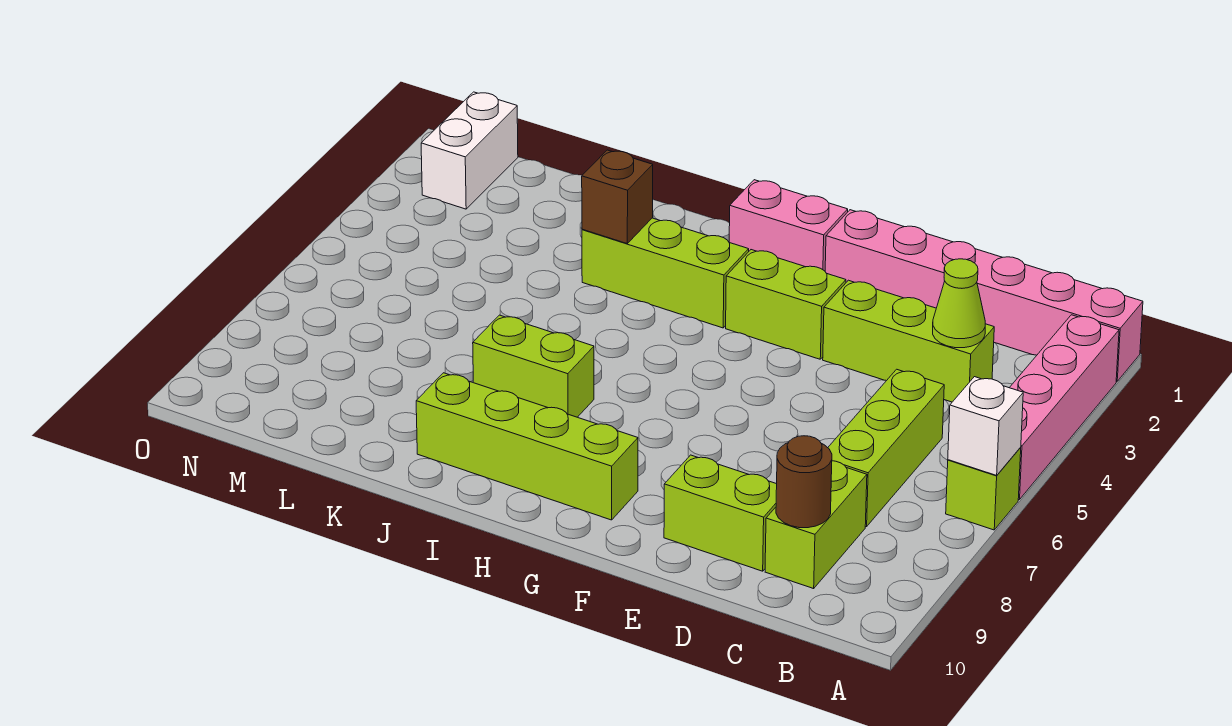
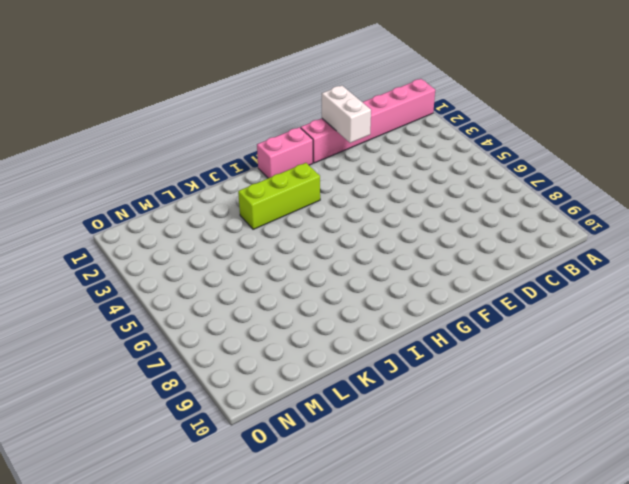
white brick E1:E2 level 2 -> white brick N1:N2 level 1
none -> pink brick A2:A5 level 1
none -> lime brick A6 level 1
none -> lime brick C3:E3 level 1

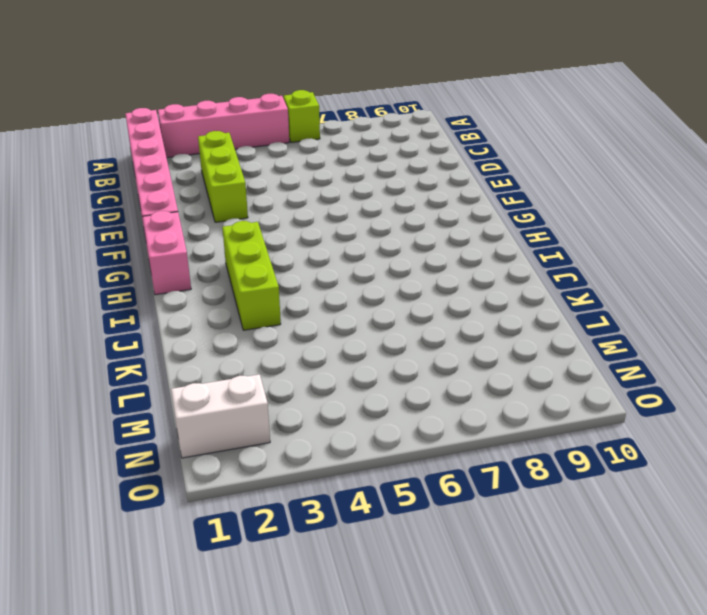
none -> lime brick C5:C7 level 1
none -> lime brick C8:C9 level 1
none -> lime brick D9:E9 level 1

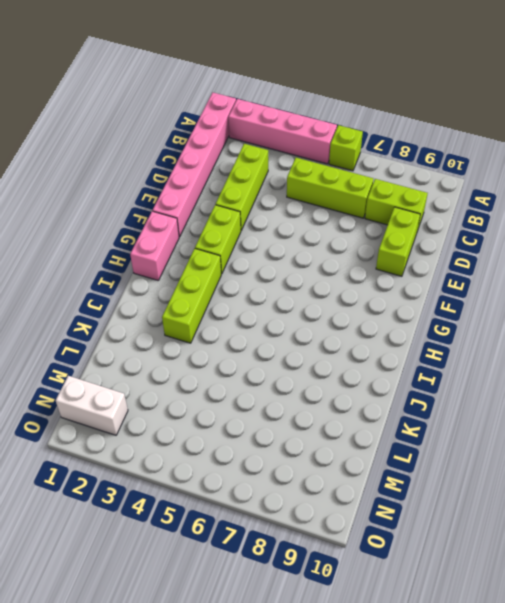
none -> lime brick G9:J9 level 1
none -> lime brick I7:J7 level 1
none -> white brick A6 level 2

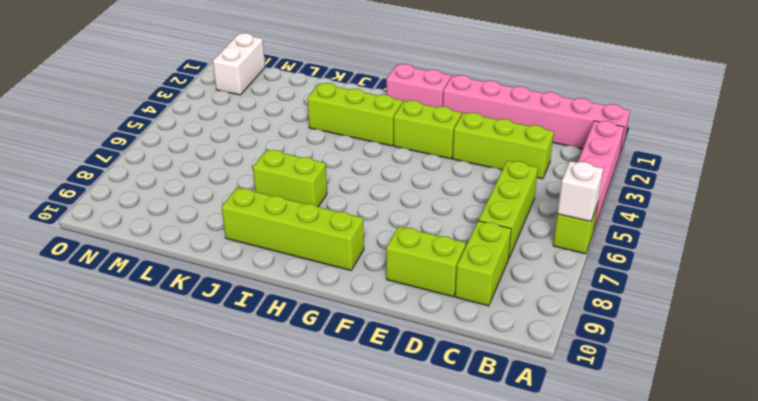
none -> lime cone C3 level 2
none -> brown round brick C9 level 2
none -> brown brick J3 level 2

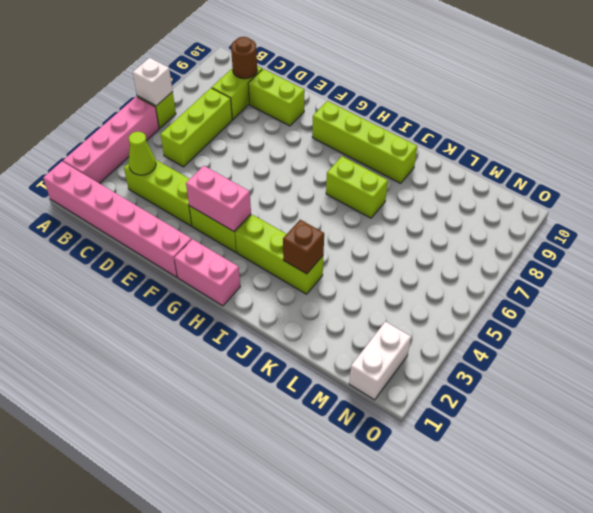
pink brick F3:G3 level 2 -> none

